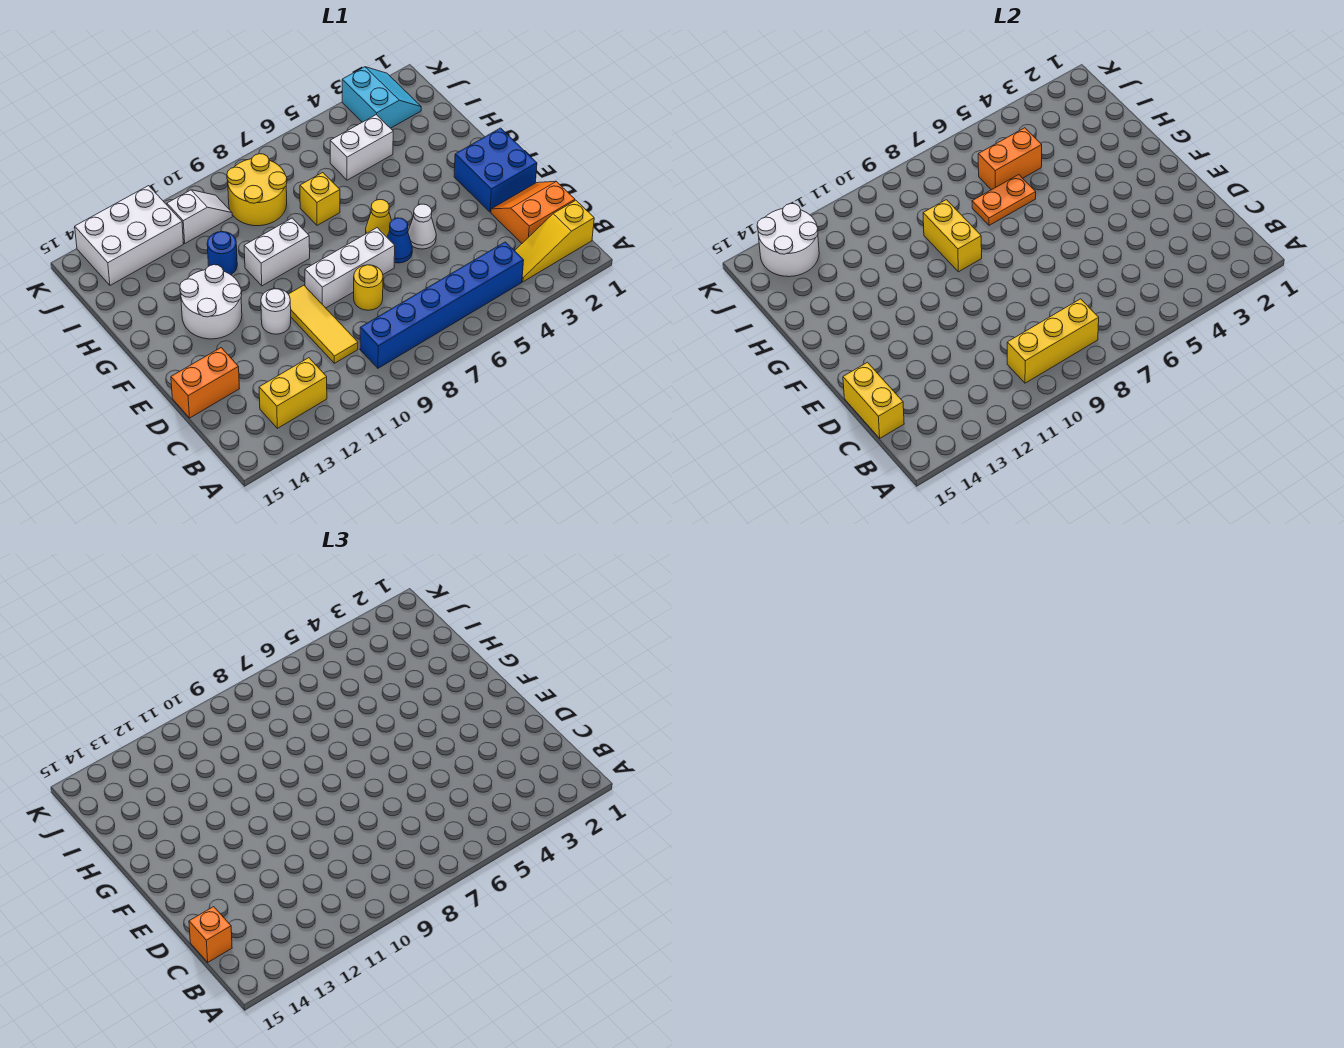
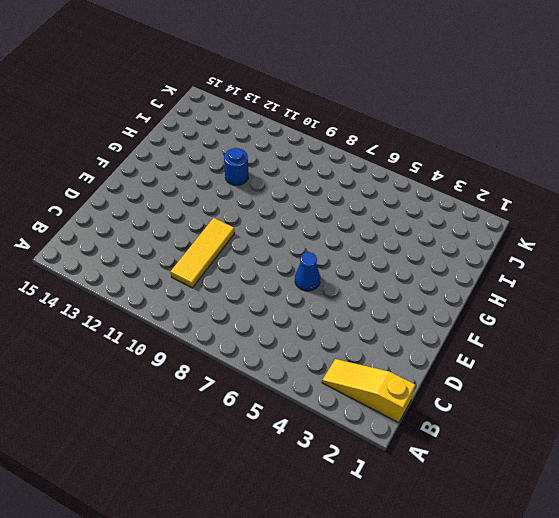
none -> blue brick B4:B9 level 1
none -> yellow brick B12:B13 level 1
none -> orange slope C1:D2 level 1 top C

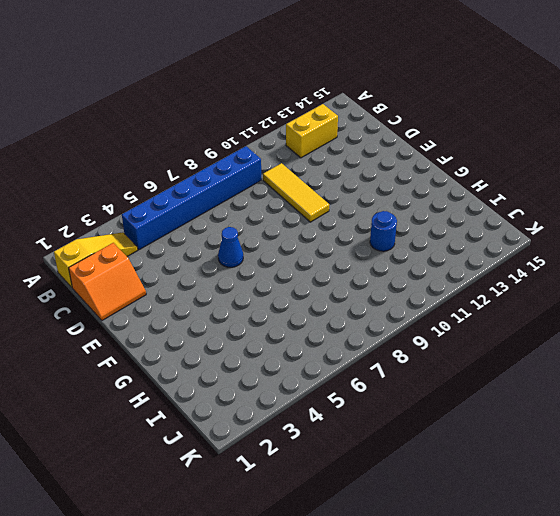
none -> yellow round brick D8 level 1
none -> orange brick D14:D15 level 1
none -> blue brick E1:F2 level 1

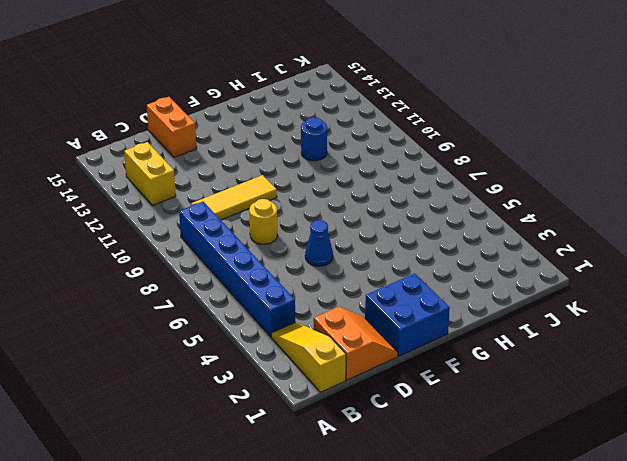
none -> white cone E5 level 1
none -> white brick E7:E9 level 1
none -> white round brick E11 level 1

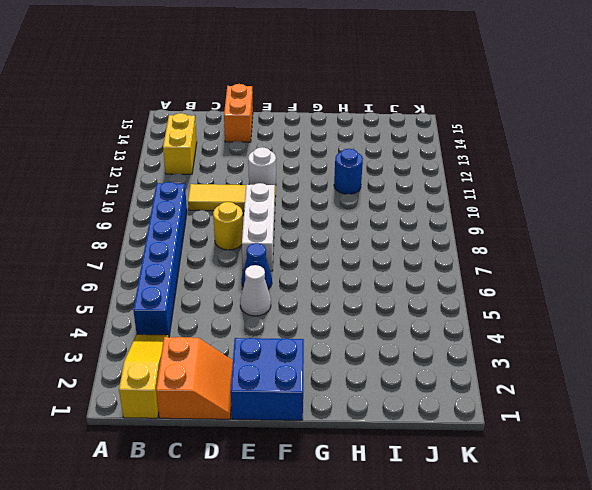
none -> yellow cone F6 level 1
none -> white round brick F12:G13 level 1
none -> white brick G9:G10 level 1

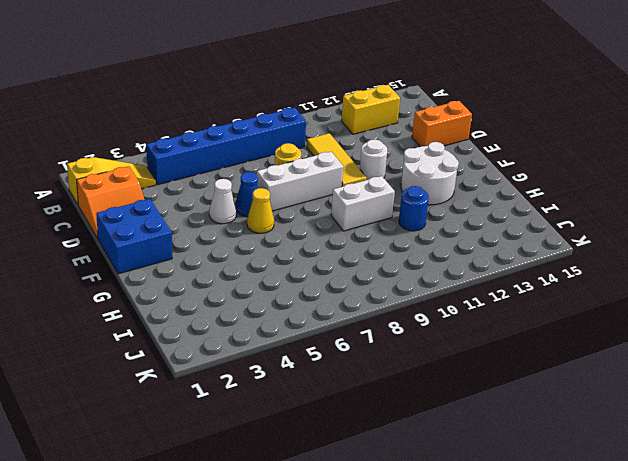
none -> yellow brick H7 level 1
none -> white brick I4:I5 level 1
none -> yellow round brick I8:J9 level 1

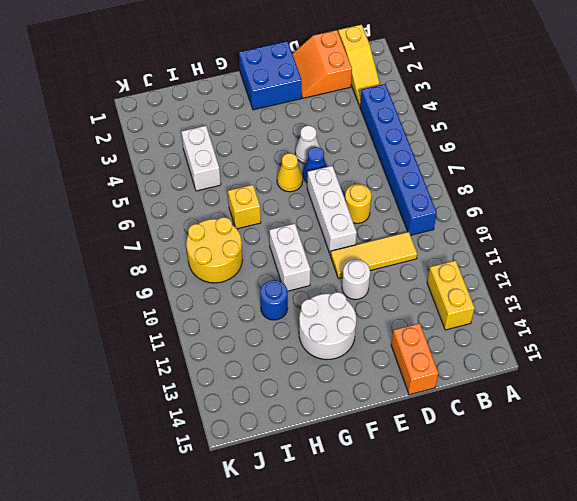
none -> cyan slope J2:K3 level 1 top 3
none -> white slope J10:J11 level 1 top 11
none -> white brick J12:K14 level 1

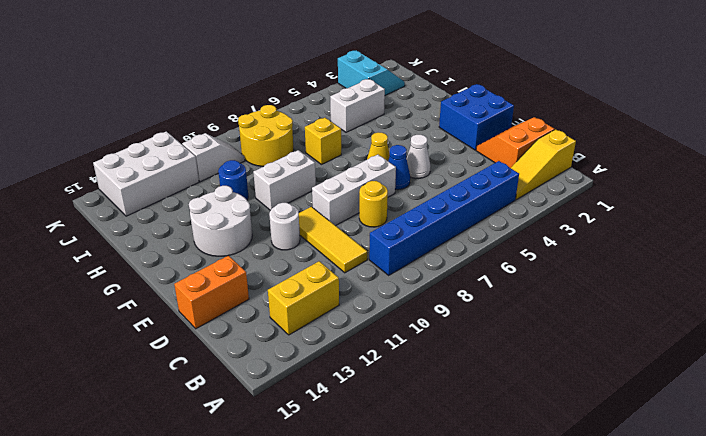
none -> yellow brick B8:B10 level 2
none -> yellow brick C15:D15 level 2
none -> yellow brick G9:H9 level 2

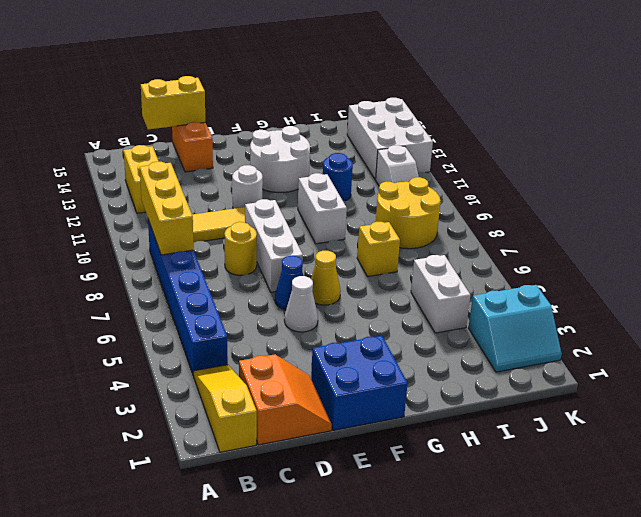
none -> yellow brick G9:H9 level 2
none -> orange plate H6:H7 level 2
none -> orange brick I5:I6 level 2

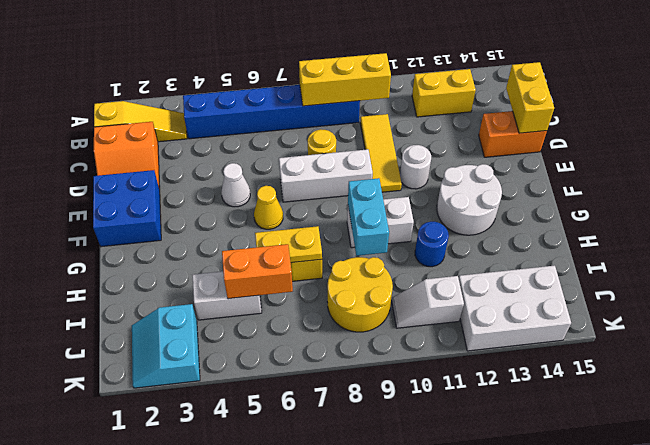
cyan brick G9:H9 level 2 -> yellow brick G9:H9 level 2
yellow plate H6:H7 level 2 -> orange plate H6:H7 level 2
none -> blue cone E6 level 1
none -> white round brick J13:K14 level 2
none -> orange brick C15 level 3

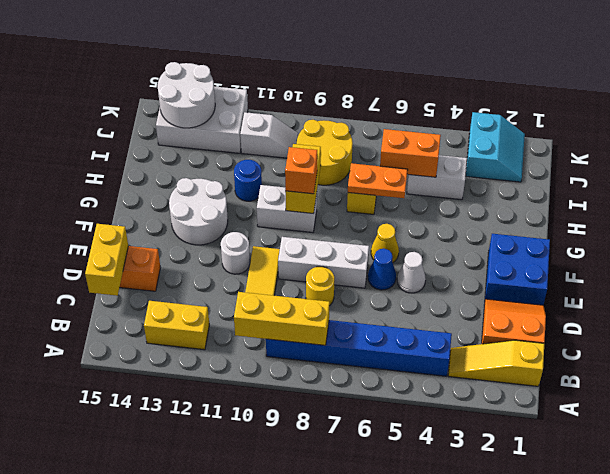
orange brick G9 level 3 -> orange brick C15 level 3

